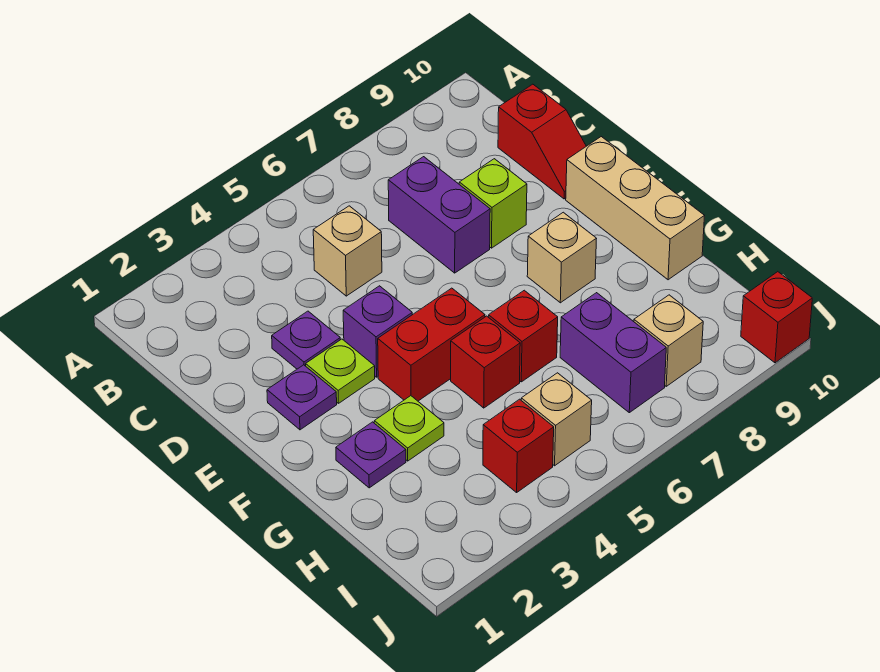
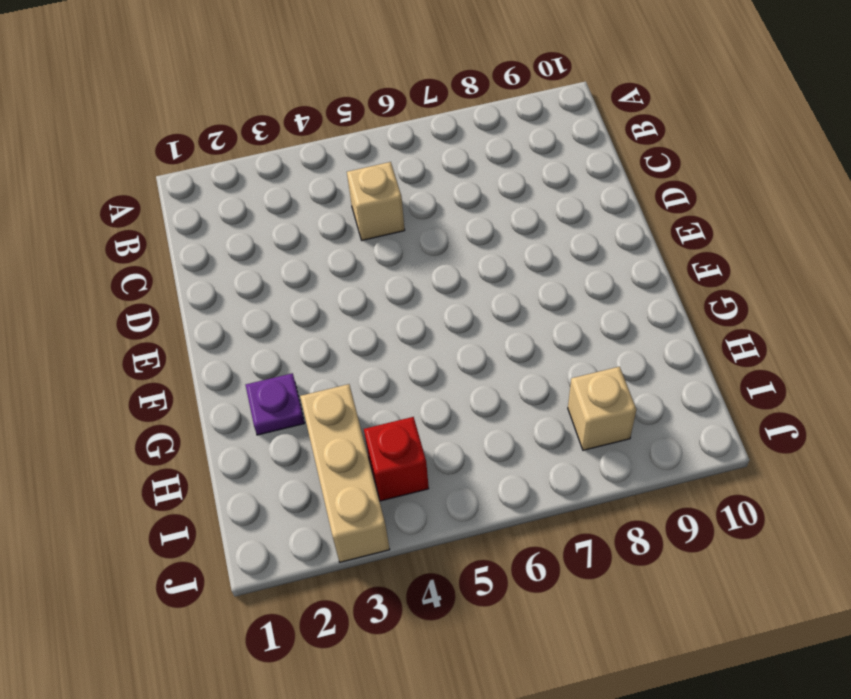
tan brick H3:J3 level 1 -> tan brick E10:G10 level 1
none -> purple brick C7:D7 level 1
none -> red slope C10:D10 level 1 top C
none -> purple plate D3 level 1

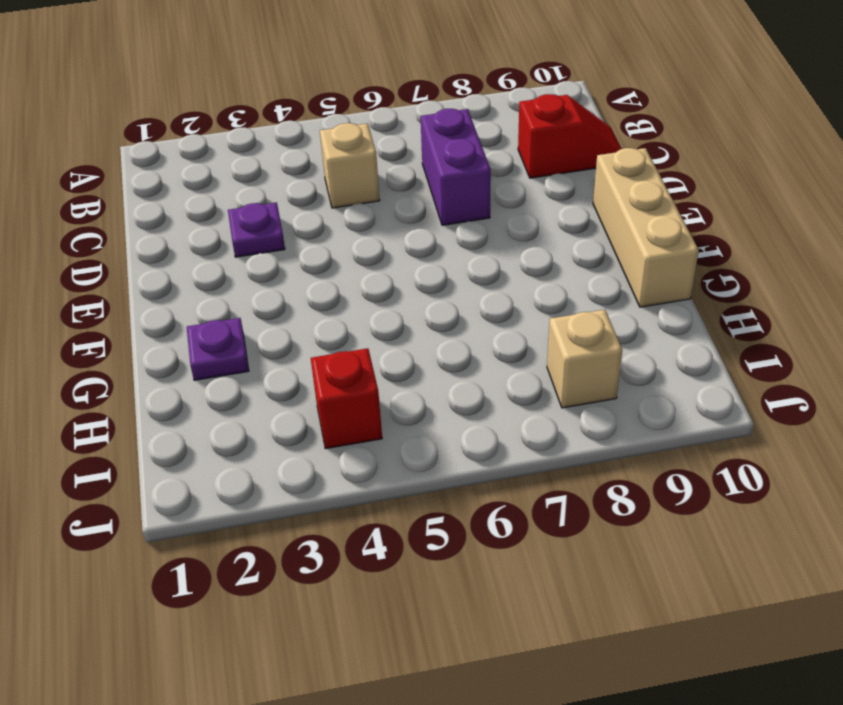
red slope C9:C10 level 1 top 9 -> red slope C10:D10 level 1 top C
none -> lime brick D8 level 1
none -> purple plate E2 level 1
none -> lime plate E3 level 1

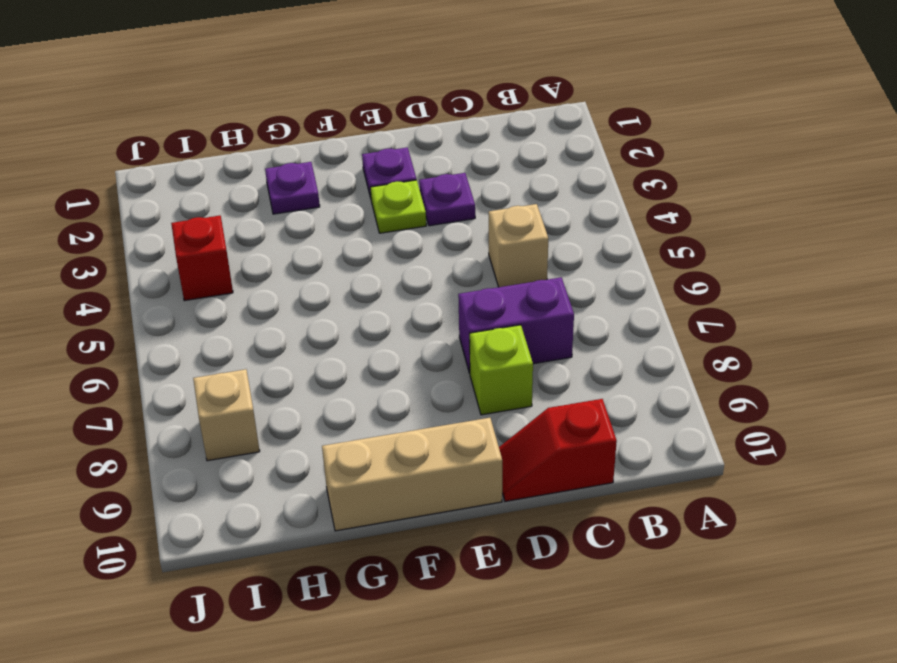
none -> purple brick E4 level 1
none -> red brick F4:F5 level 1
none -> tan brick F8 level 1

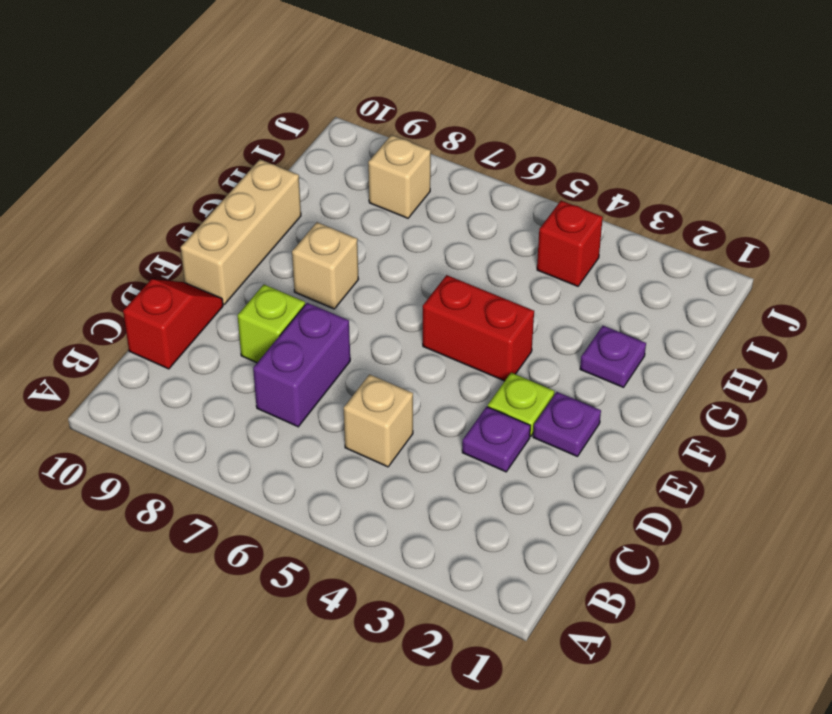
none -> purple brick E4 level 1
none -> lime plate G3 level 1
none -> red brick G5 level 1

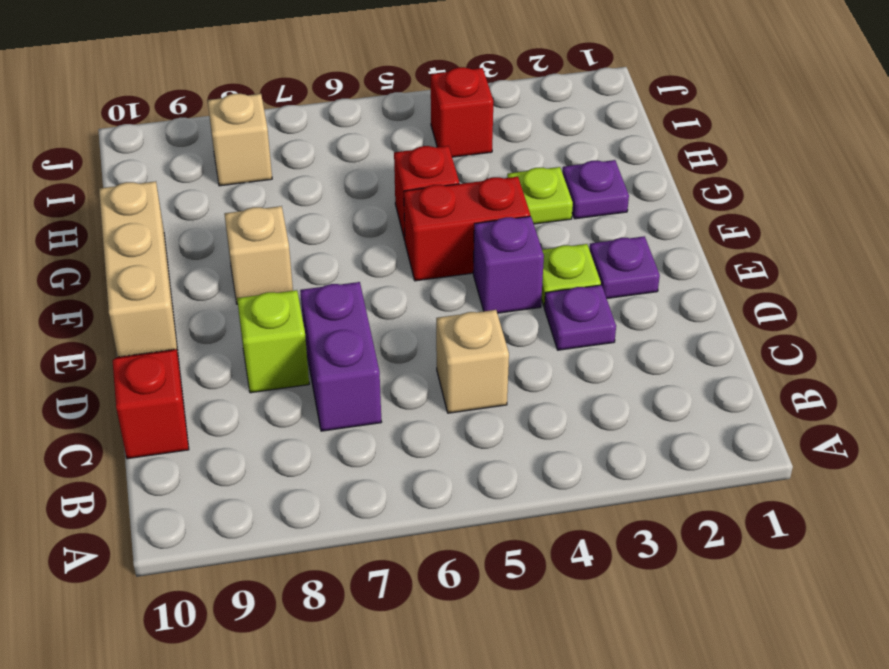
none -> red brick G6 level 1
none -> purple brick H7:I7 level 1
none -> tan brick I5 level 1

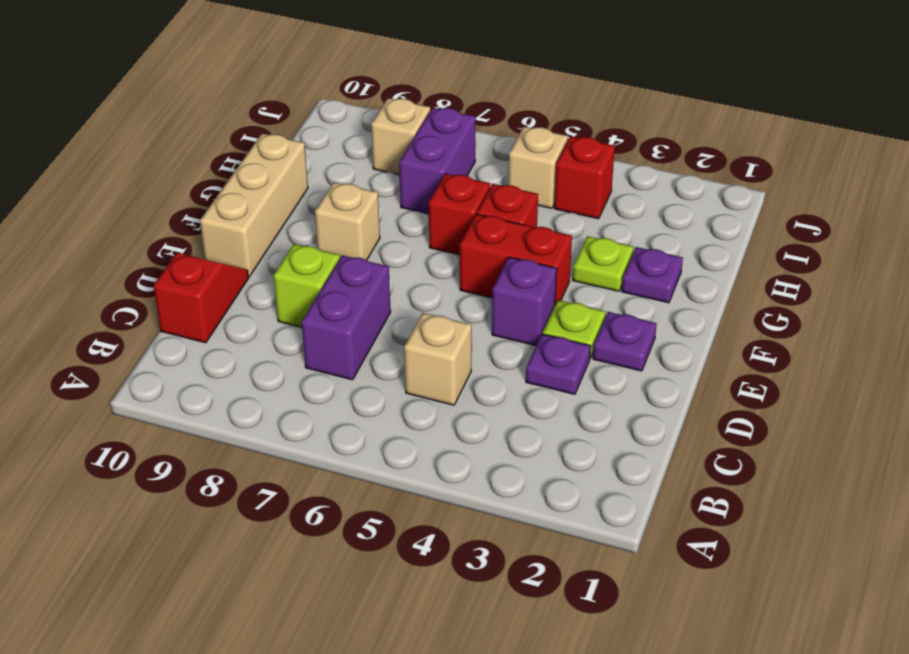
none -> red brick J10 level 1

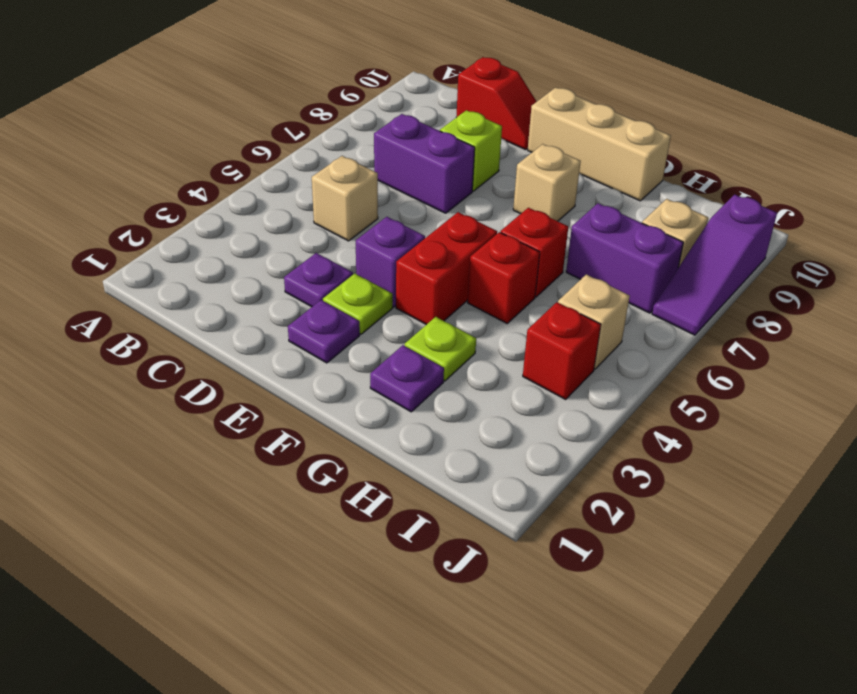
purple slope J7:J9 level 1 top 9 -> none
none -> red brick J10 level 1

